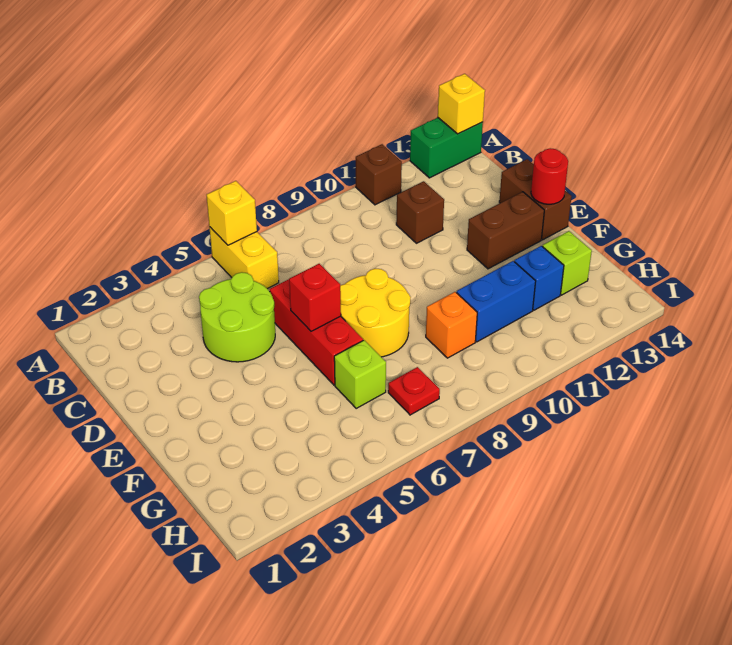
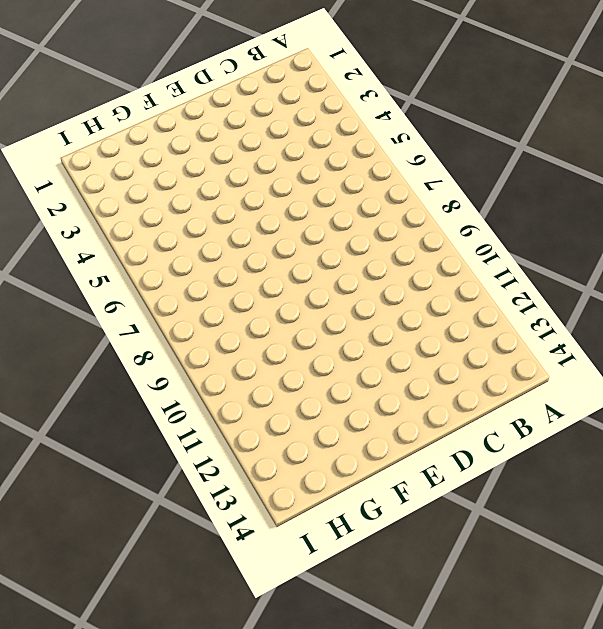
none -> yellow brick A6:B6 level 1
none -> brown brick A11 level 1
none -> green brick A13:A14 level 1

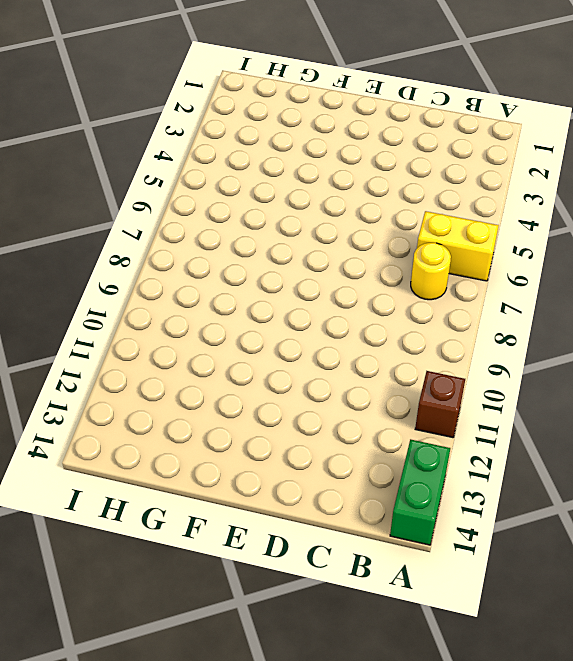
yellow round brick B7 level 1 -> none
none -> lime round brick C4:D5 level 1
none -> brown brick C11 level 1
none -> red brick D6:F6 level 1

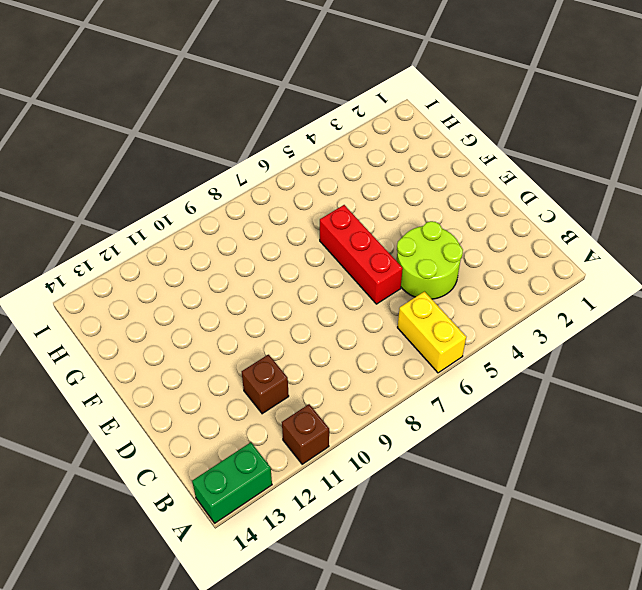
none -> brown brick D14:E14 level 1
none -> yellow round brick E7:F8 level 1
none -> brown brick E12:E13 level 1

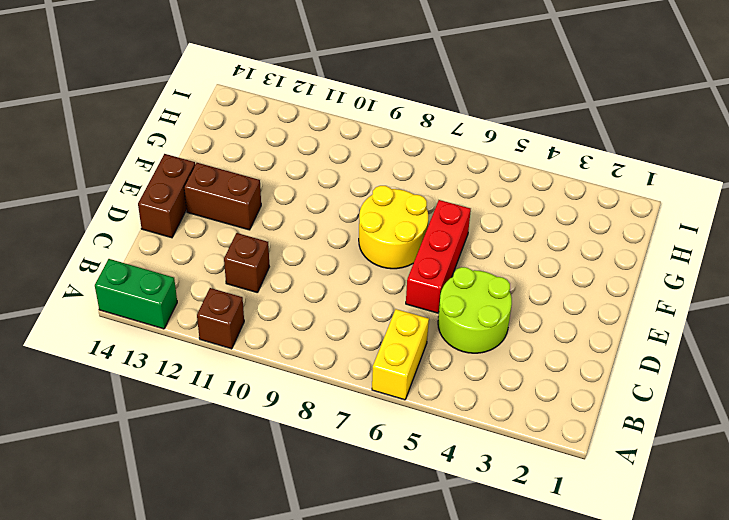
none -> lime brick G6 level 1
none -> orange brick G9 level 1
none -> blue brick G10:G11 level 1

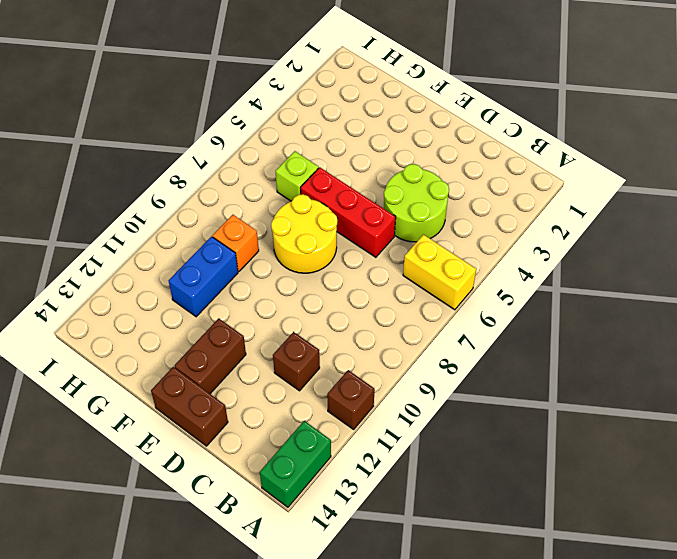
none -> blue brick G12 level 1
none -> lime brick G13 level 1
none -> red plate H7 level 1

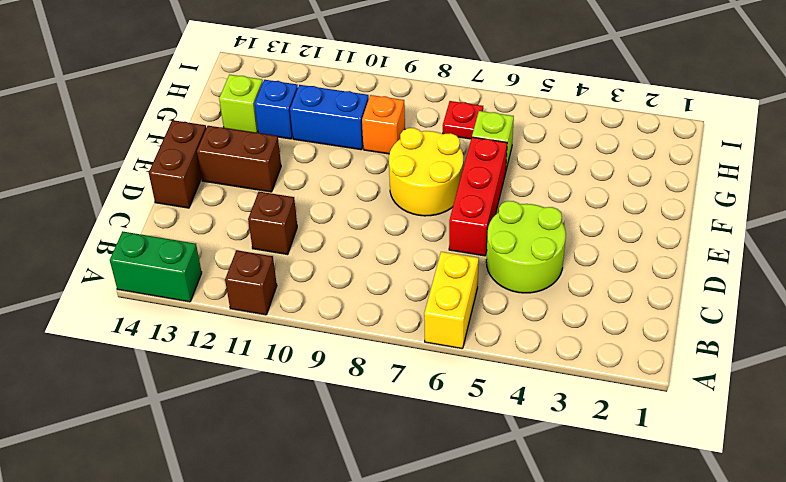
none -> yellow brick A6 level 2
none -> yellow brick A14 level 2
none -> red brick E6 level 2

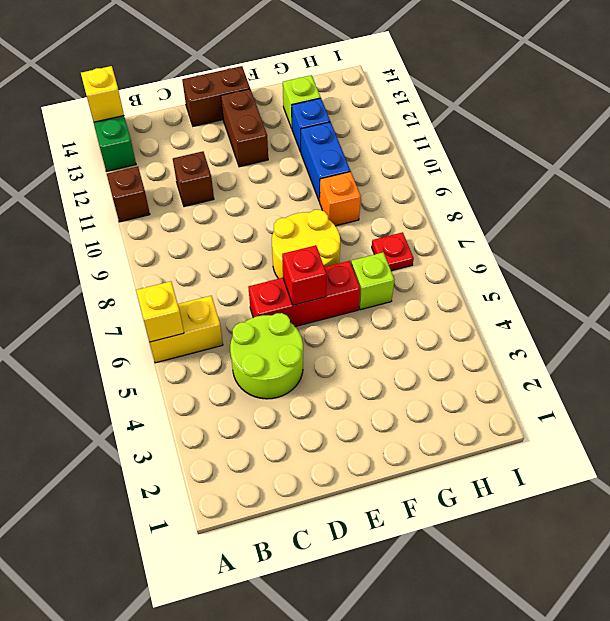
none -> red round brick E14 level 2

